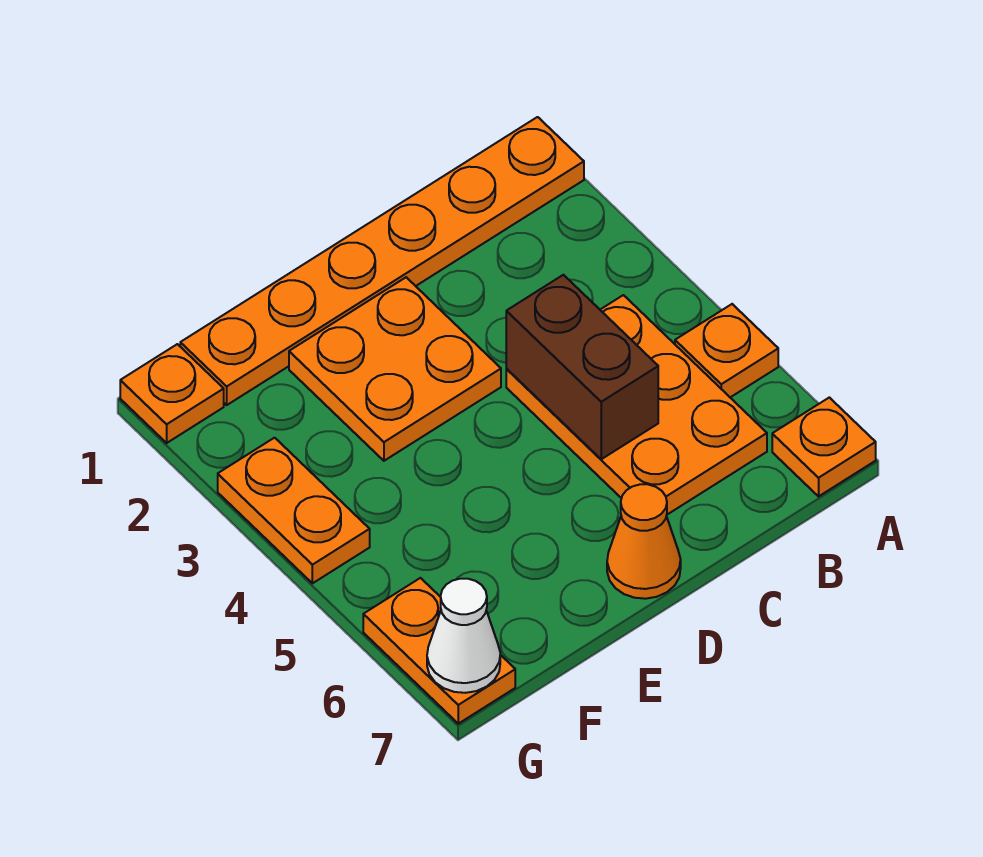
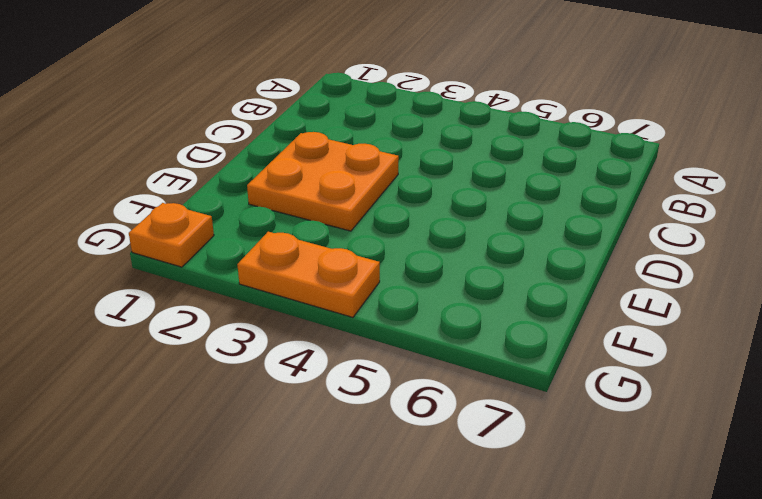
none -> orange plate A1:F1 level 1
none -> orange plate A5 level 1

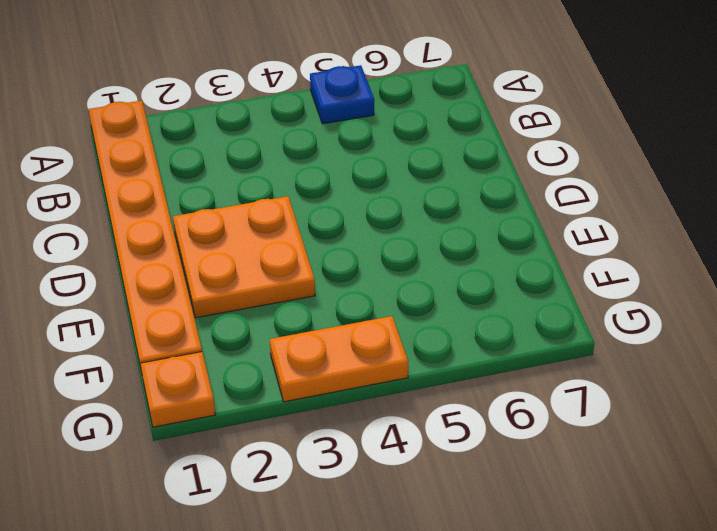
blue plate A5 level 1 -> orange plate A5 level 1
none -> orange plate A7 level 1
none -> orange plate B4:C6 level 1

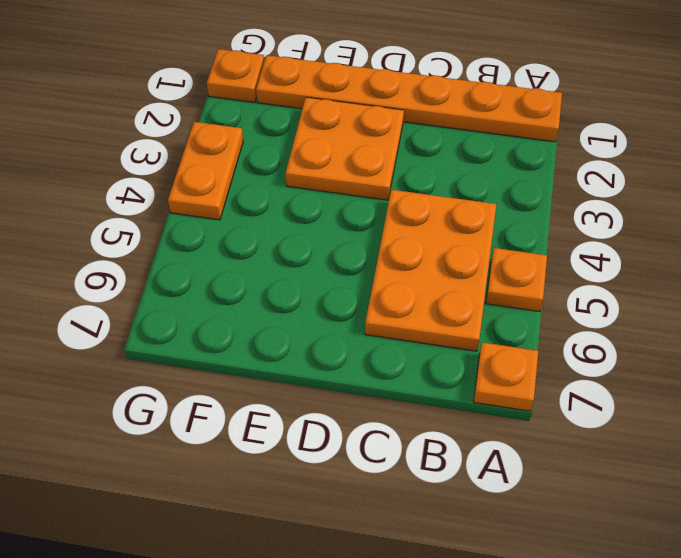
none -> orange cone D7 level 1
none -> orange plate G6:G7 level 1

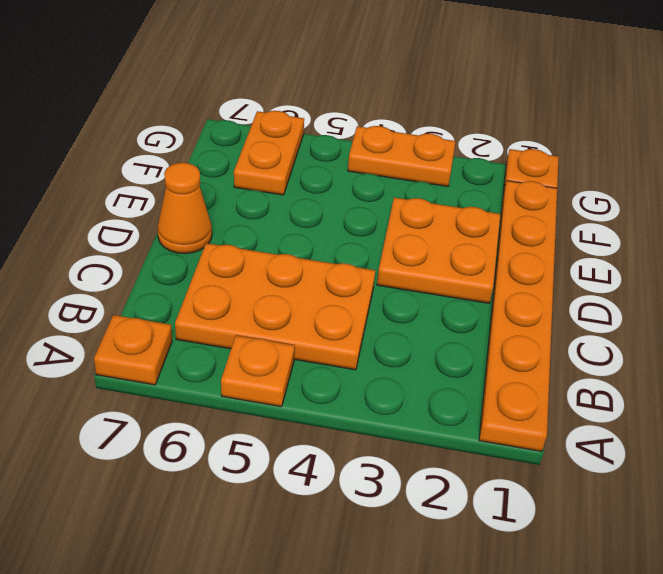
orange plate F6:G6 level 1 -> orange plate G6:G7 level 1
none -> brown brick C4:C5 level 2
none -> white cone G7 level 2

